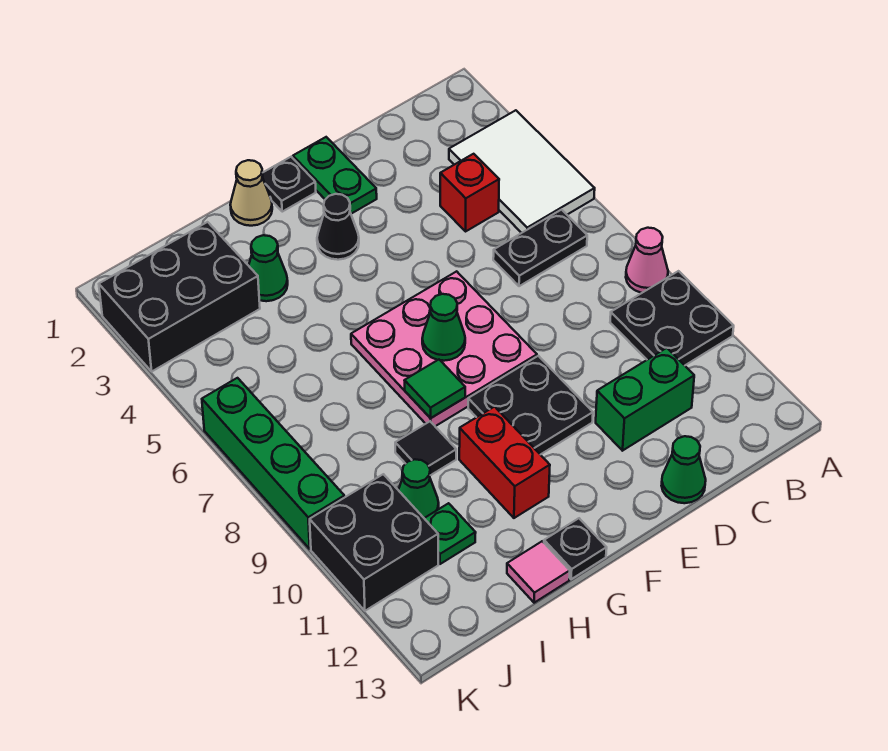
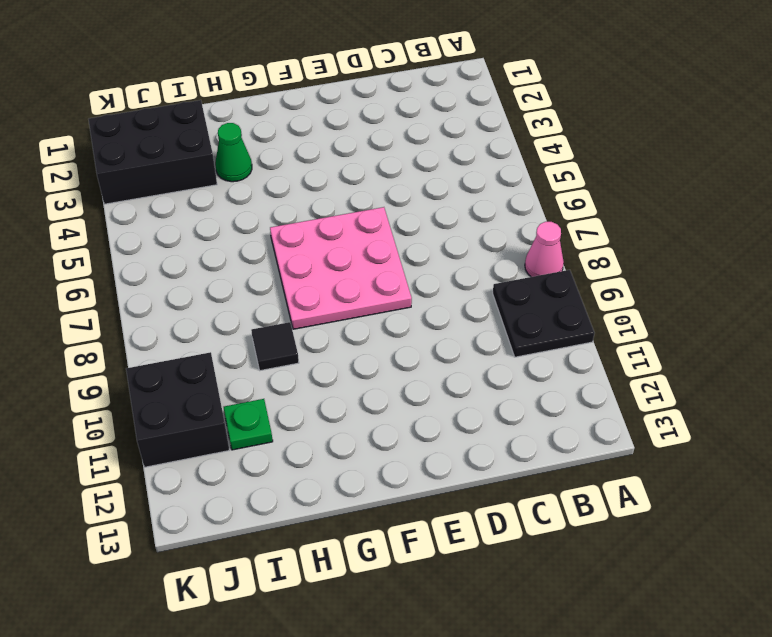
none -> white tile A3:B5 level 1
none -> black plate B6:C6 level 1
none -> red brick C4 level 1

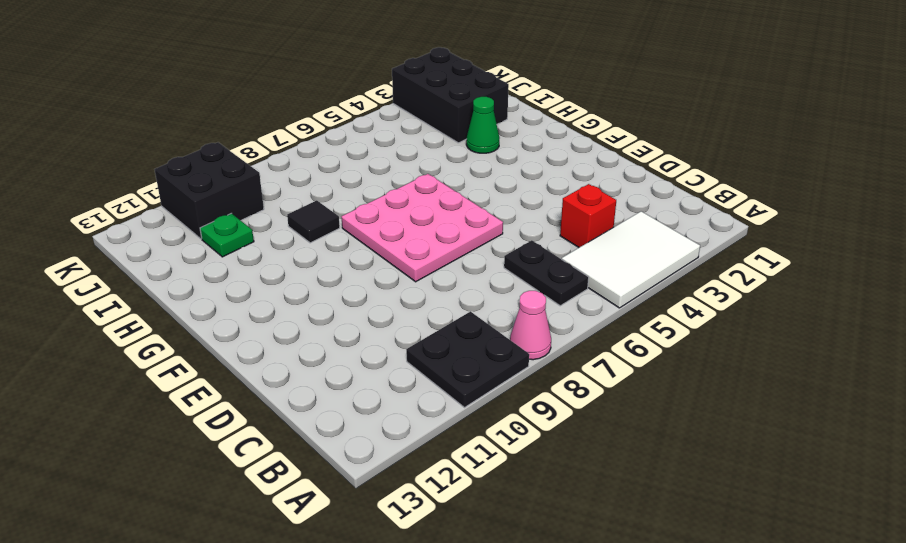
none -> green brick C11:D11 level 1
none -> green cone D13 level 1
none -> green plate E1:E2 level 1

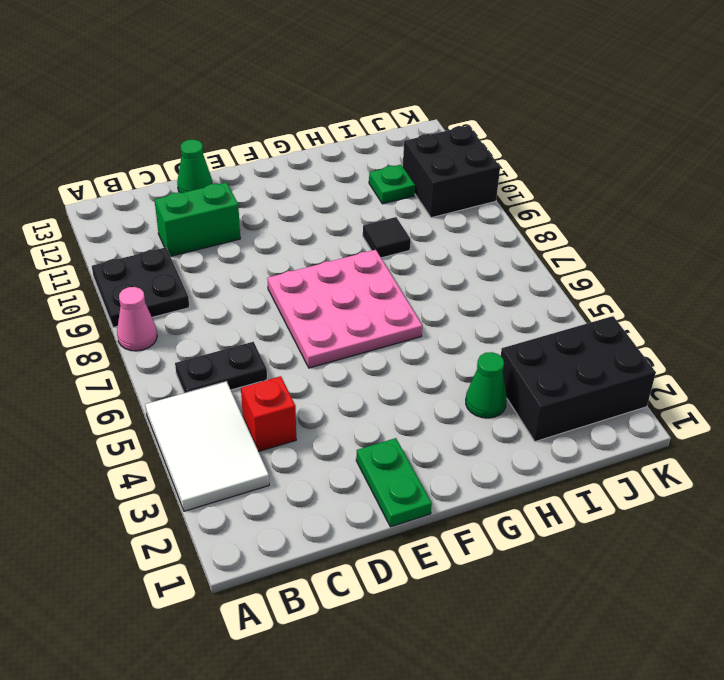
none -> black plate E9:F10 level 1
none -> black plate F1 level 1
none -> black cone F3 level 1

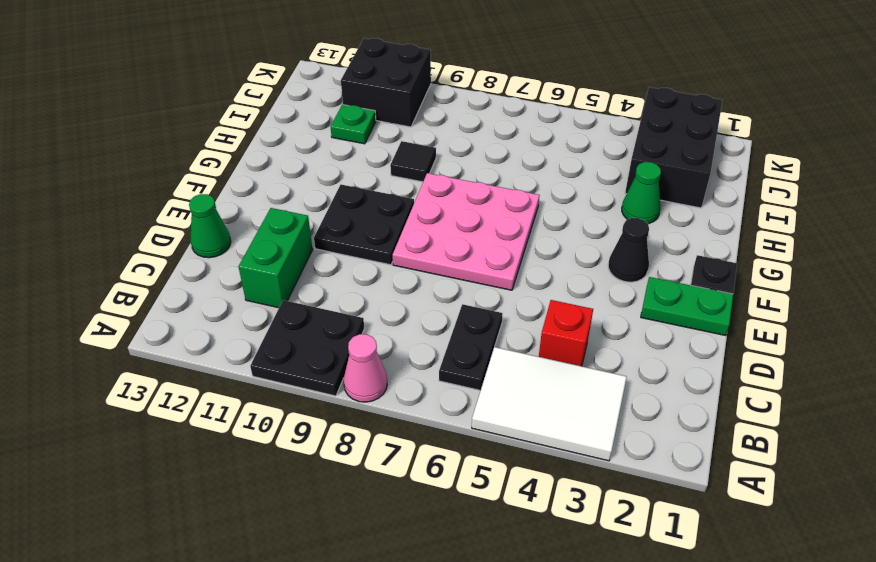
none -> tan cone G1 level 1
none -> red brick G10:G11 level 1
none -> black plate G13 level 1

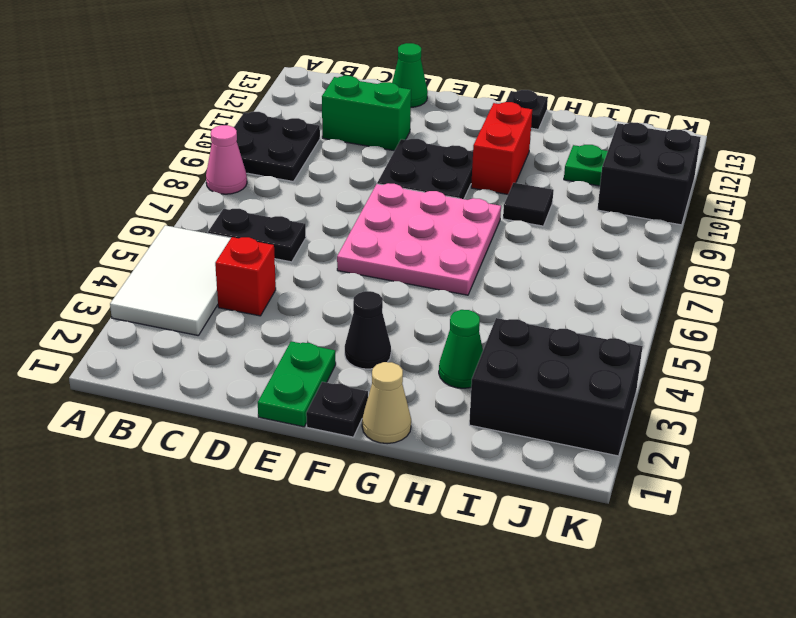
none -> pink tile H13 level 1
none -> green cone I10 level 1
none -> green brick K6:K9 level 1

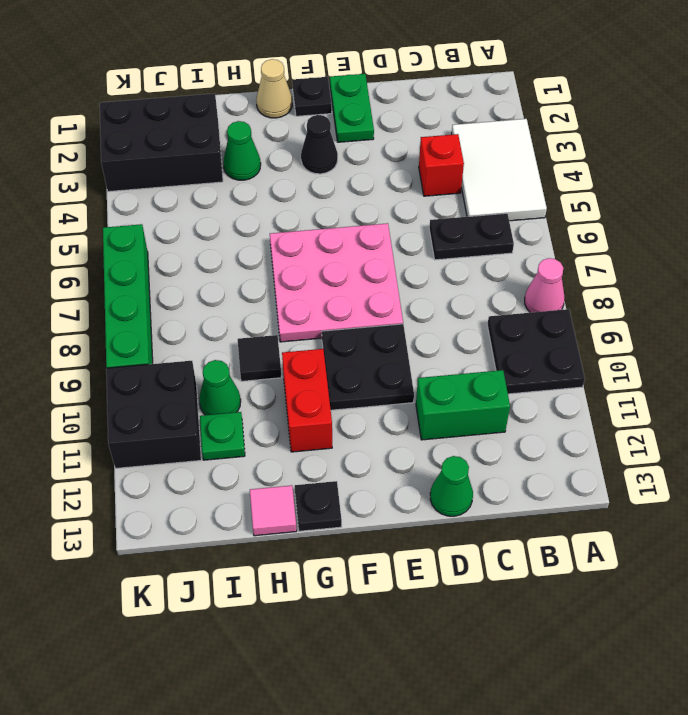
none -> green cone F7 level 2
none -> green tile G8 level 2

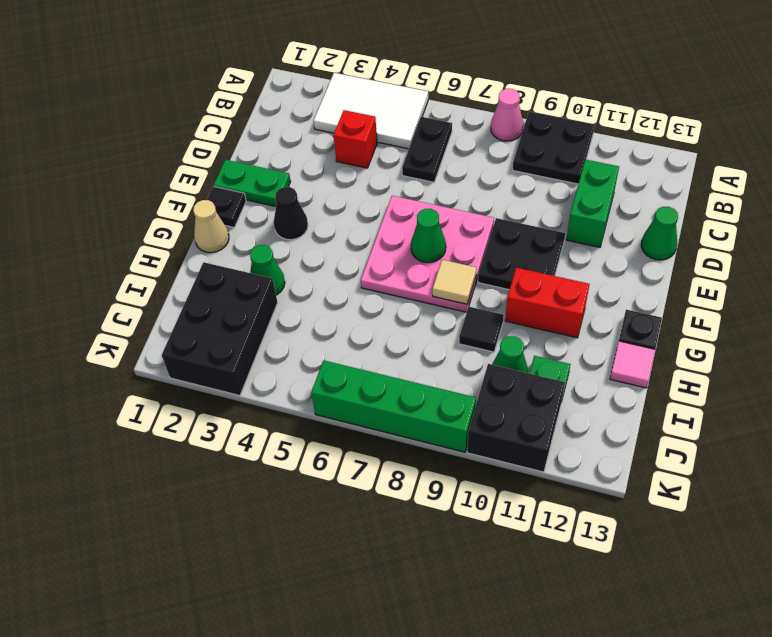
tan tile G8 level 2 -> green tile G8 level 2

